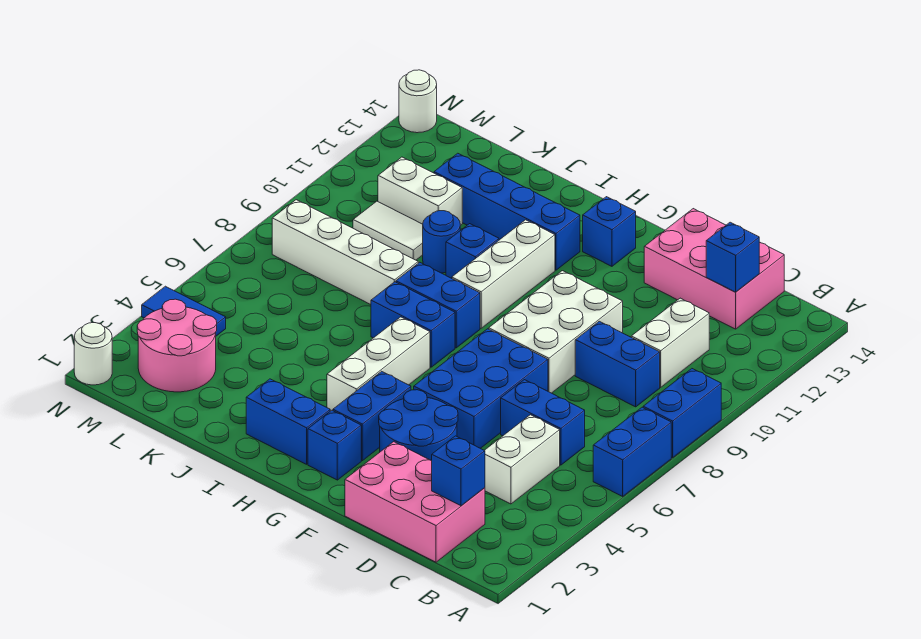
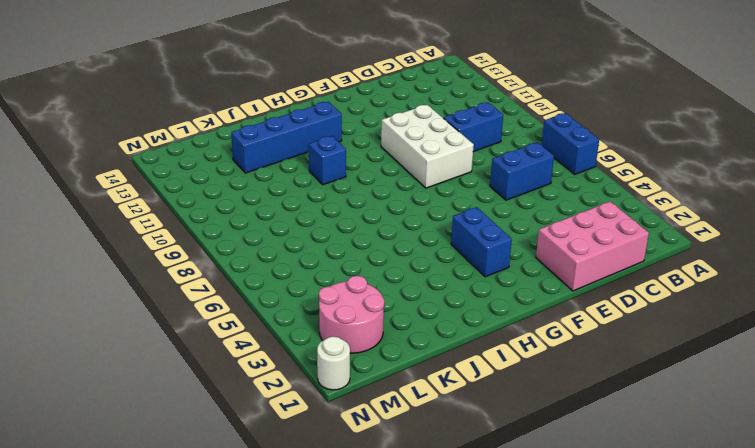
none -> blue brick A8:A9 level 1
none -> white brick C4:C5 level 1
none -> white brick C10:C11 level 1
none -> pink brick C13:E14 level 1

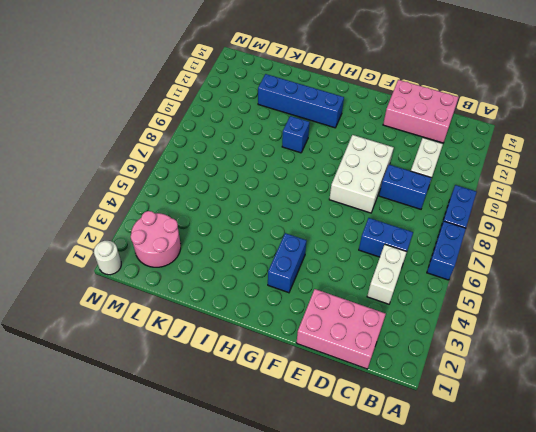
none -> blue round brick E3:F4 level 1
none -> blue brick E5:F7 level 1
none -> blue brick G2 level 1
none -> blue brick G13 level 1

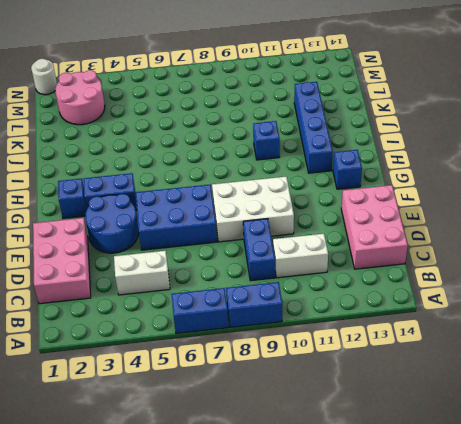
none -> blue brick C6:D6 level 1
none -> blue brick H2:I2 level 1
none -> white brick H4:H6 level 1
none -> blue brick H7:I7 level 1

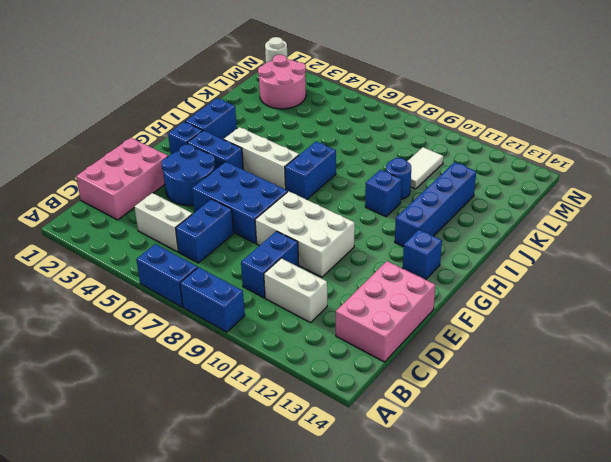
none -> blue brick H8:I8 level 1
none -> white brick H9:H11 level 1
none -> white brick J8:M8 level 1
none -> white brick K11:L11 level 1

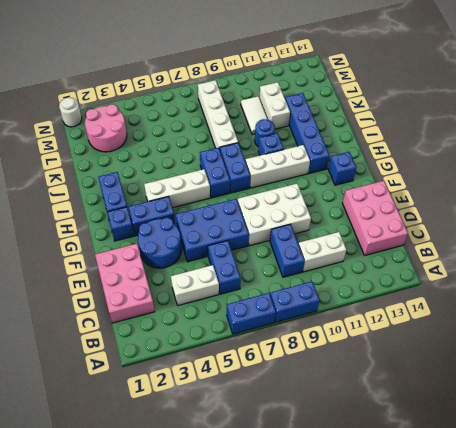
none -> blue tile M4:N4 level 1
none -> white round brick N14 level 1
none -> blue brick C2 level 2
none -> blue brick C13 level 2

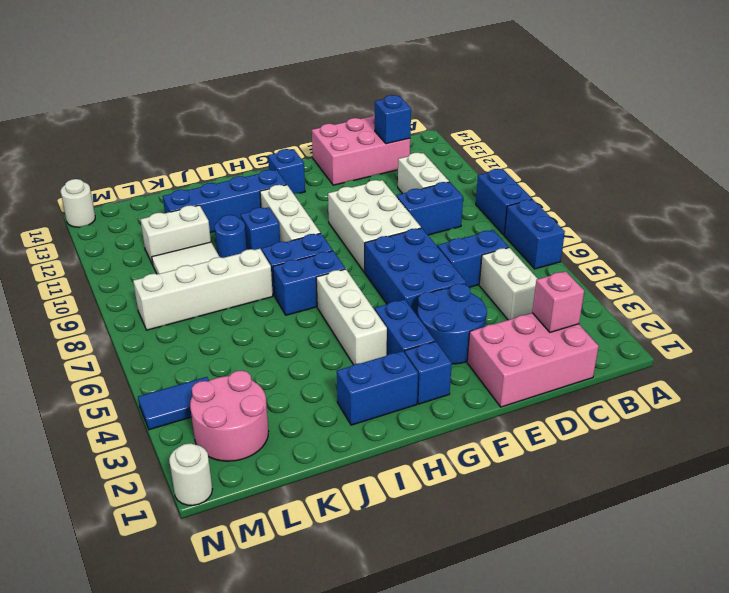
pink brick C2 level 2 -> blue brick C2 level 2

